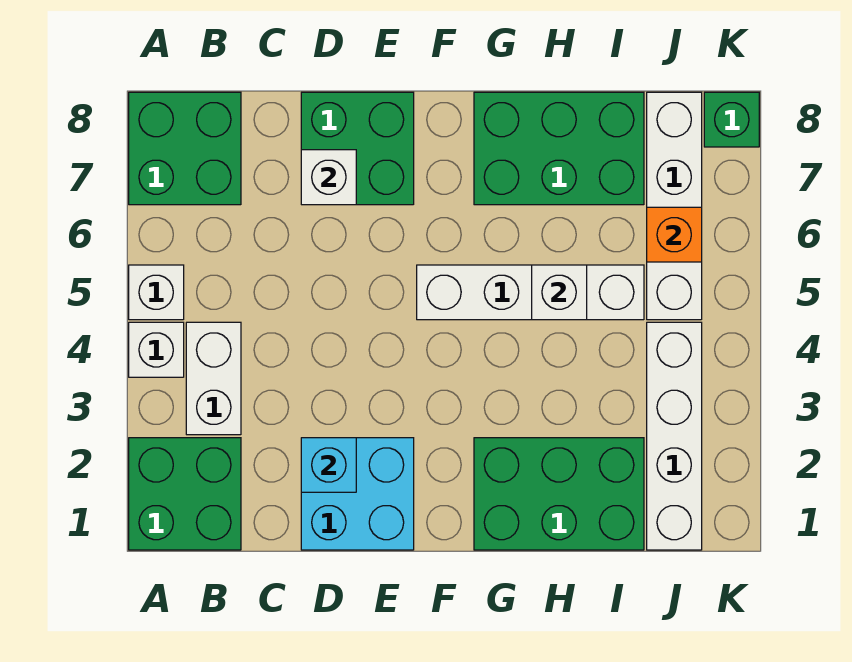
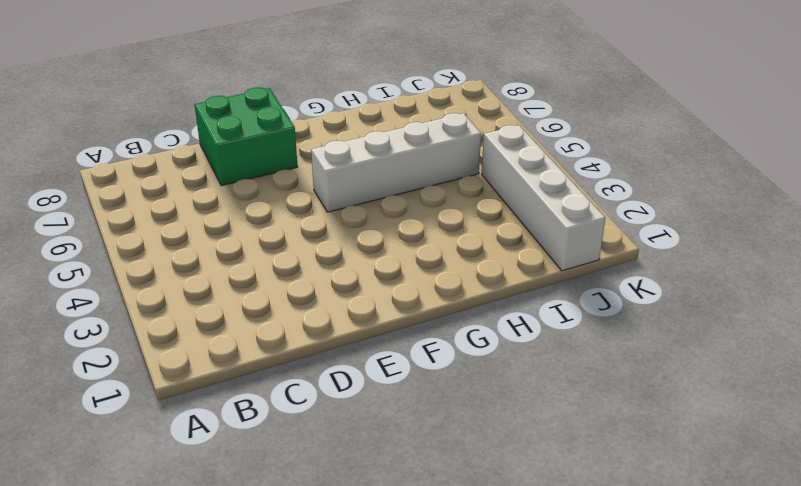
none -> green brick A1:B2 level 1
none -> white brick A4 level 1
none -> white brick A5 level 1

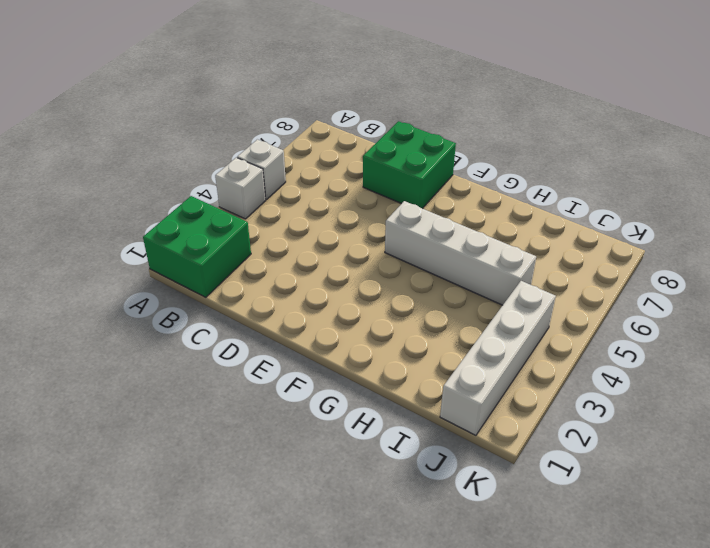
none -> green brick A7:B8 level 1
none -> white brick B3:B4 level 1
none -> cyan brick D1:E2 level 1

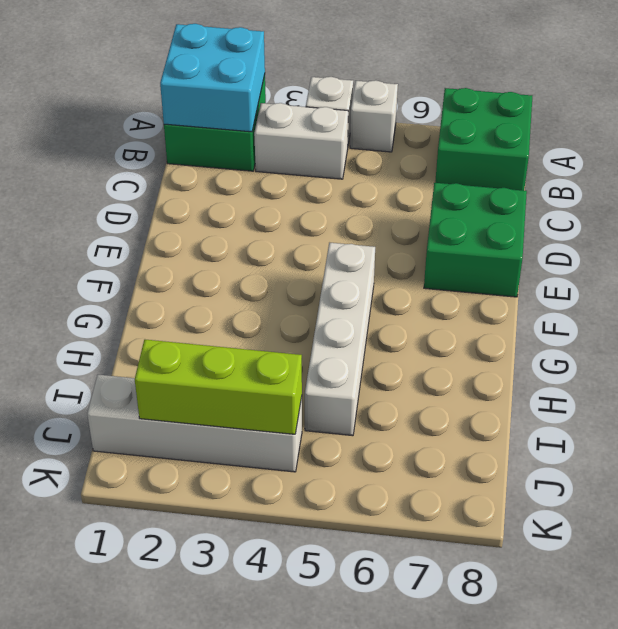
cyan brick A1:B2 level 2 -> cyan brick D1:E2 level 1
lime brick J2:J4 level 2 -> none
none -> green brick G1:I2 level 1
none -> green brick G7:I8 level 1
none -> white brick J5:J8 level 1

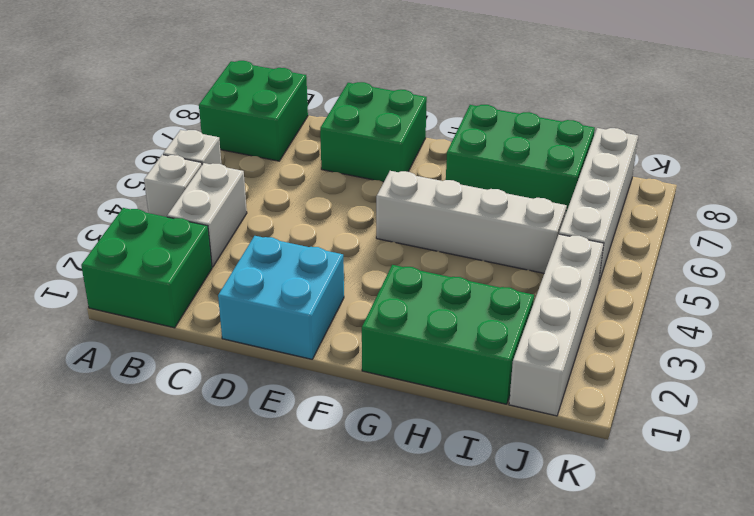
none -> green brick K8 level 1
none -> cyan brick D2 level 2
none -> white brick D7 level 2

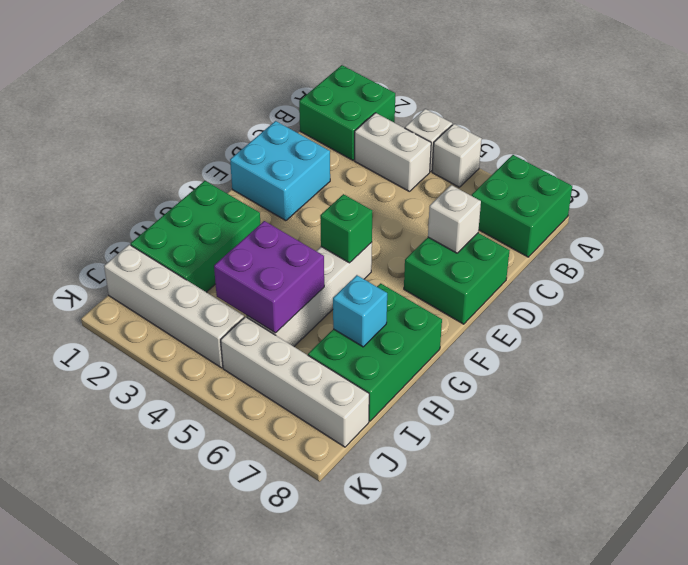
green brick F5 level 2 -> green brick K8 level 1
purple brick H4:I5 level 2 -> white brick H5 level 2
cyan brick H7 level 2 -> cyan brick D2 level 2
none -> orange brick J6 level 2

